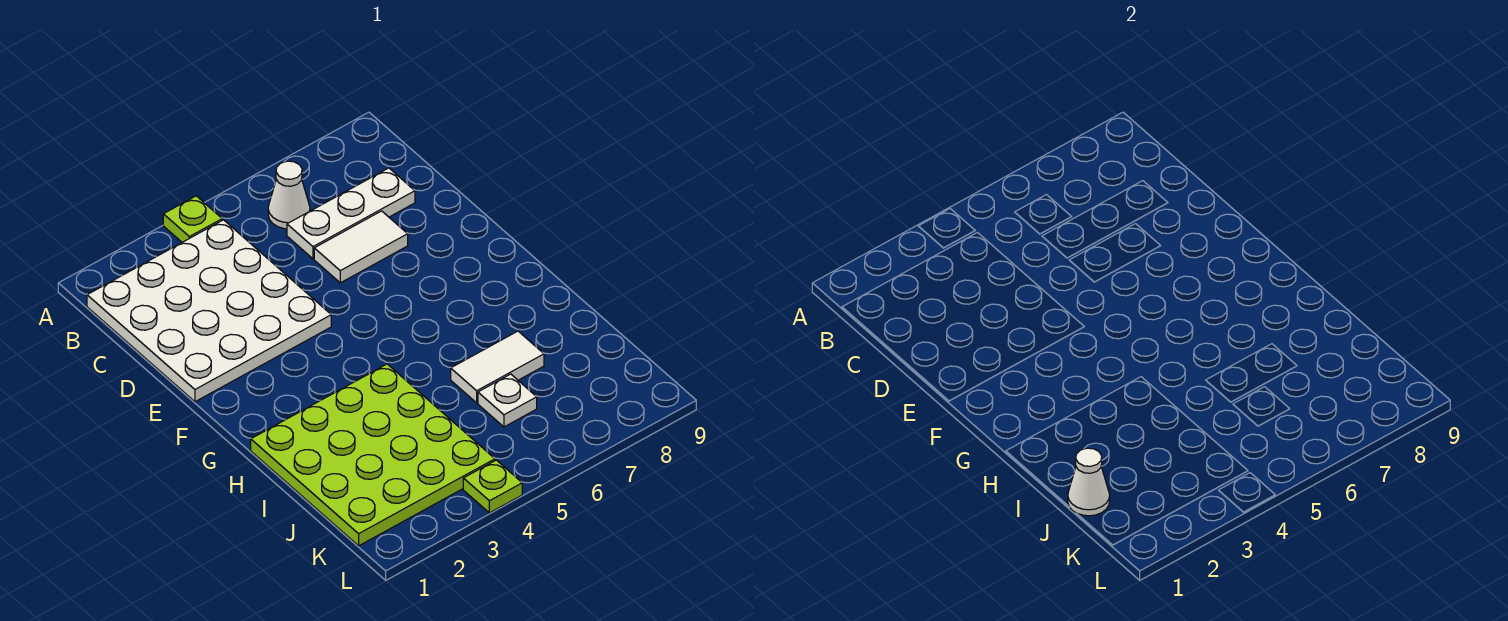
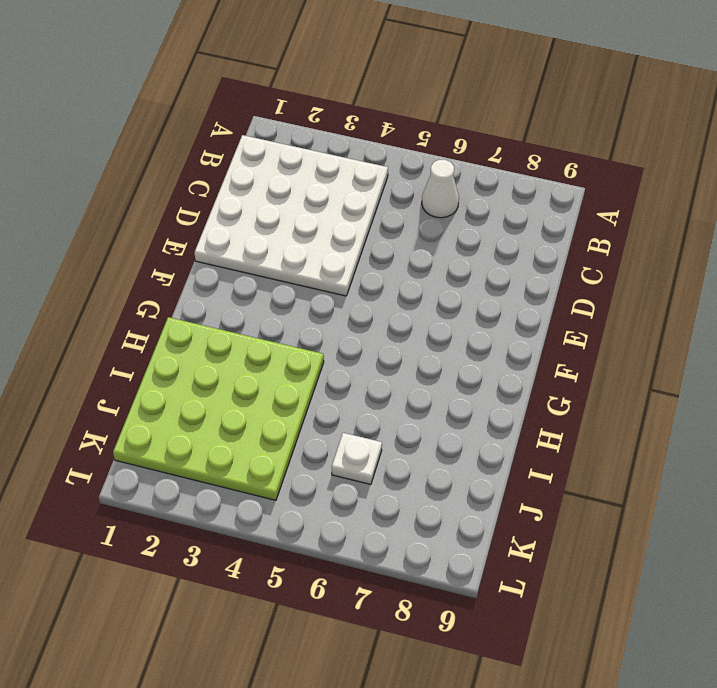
none -> lime plate A4 level 1
none -> white plate C6:C8 level 1

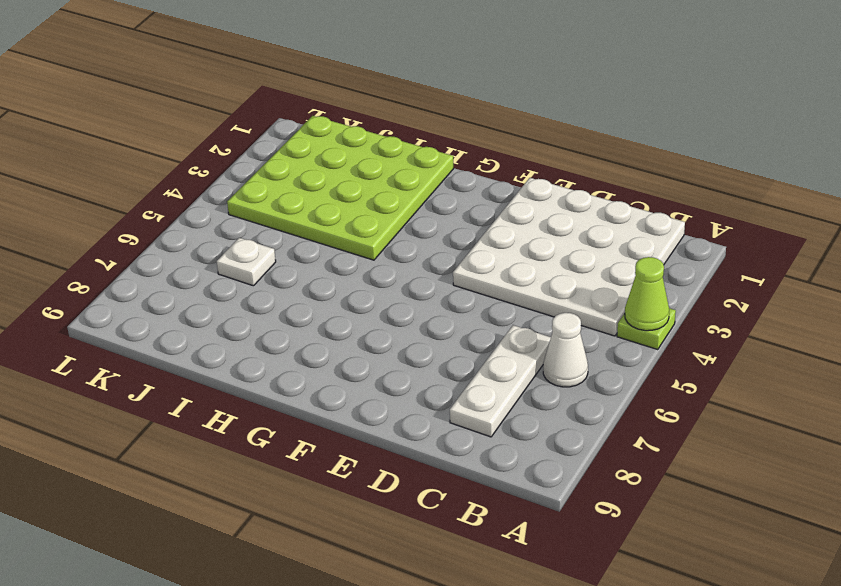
lime cone A4 level 2 -> none
none -> white tile D6:D7 level 1
none -> white tile I6:I7 level 1

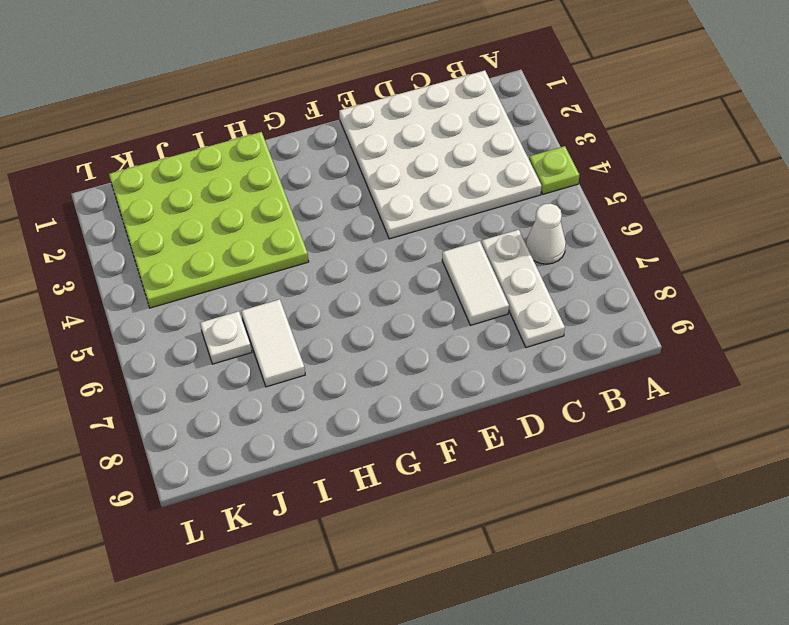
none -> lime plate L4 level 1
none -> white cone J1 level 2

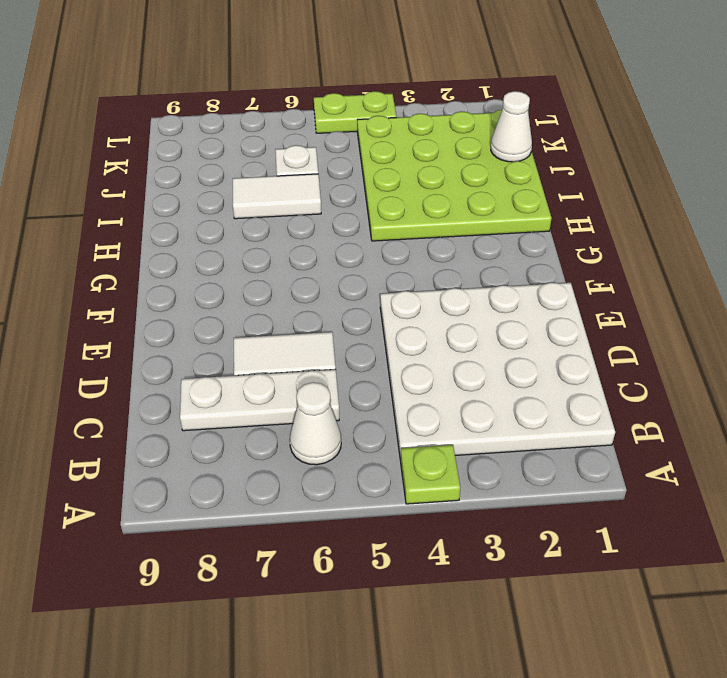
lime plate L4:L5 level 1 -> lime plate L4 level 1

